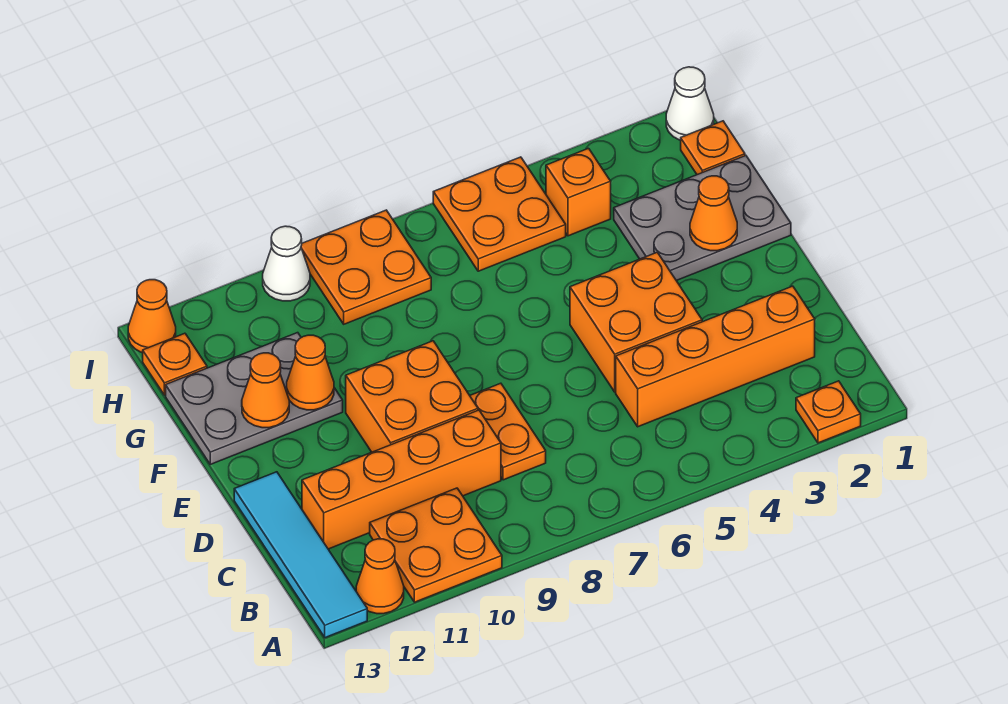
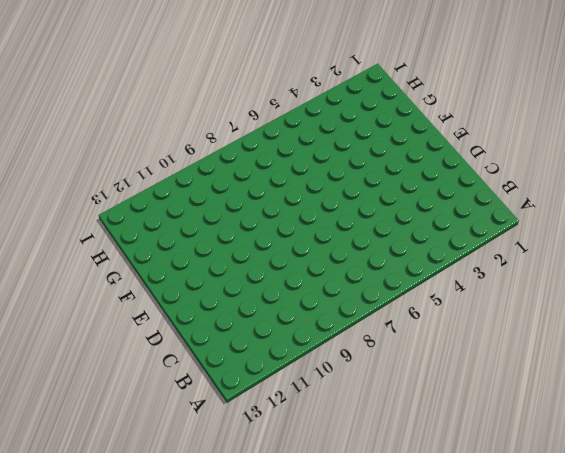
none -> orange plate A2 level 1
none -> orange plate A10:B11 level 1
none -> orange cone A12 level 1

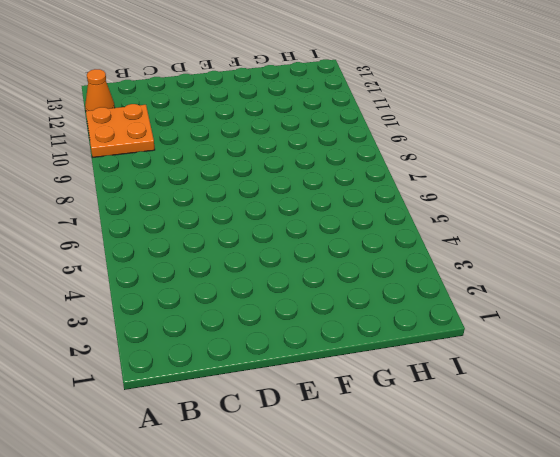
none -> orange plate A2 level 1
none -> cyan tile A13:D13 level 1
none -> orange brick C2:C5 level 1

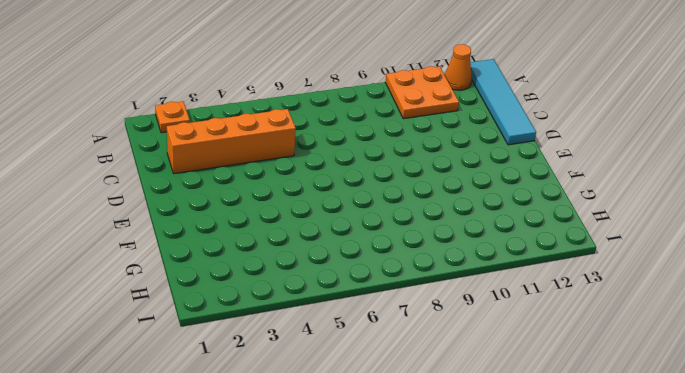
none -> orange plate C8:D8 level 1
none -> orange brick C9:C12 level 1
none -> orange brick D4:E5 level 1

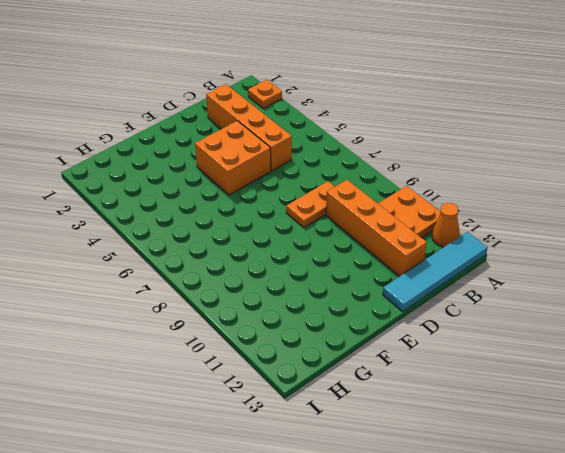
none -> orange brick D9:E10 level 1
none -> grey plate F1:G3 level 1
none -> grey plate F11:G13 level 1

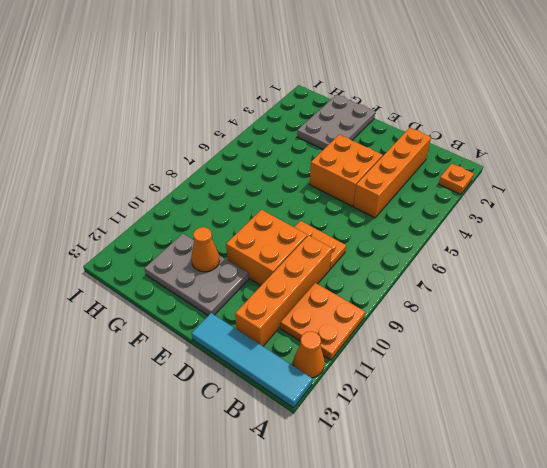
grey plate E11:G12 level 1 -> grey plate F11:G13 level 1
none -> orange plate H1 level 1
none -> orange brick H4 level 1
none -> orange plate H5:I6 level 1

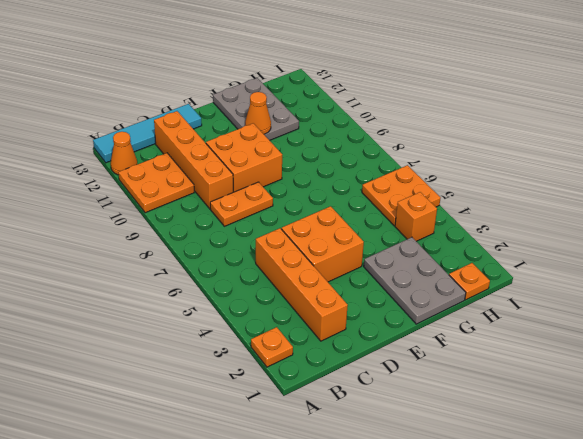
none -> orange plate H8:I9 level 1
none -> orange plate H13 level 1
none -> white cone I1 level 1

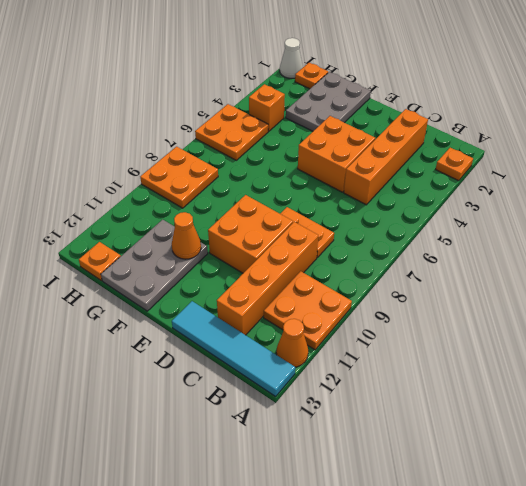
none -> white cone I10 level 1
none -> orange cone I13 level 1
none -> orange cone F2 level 2

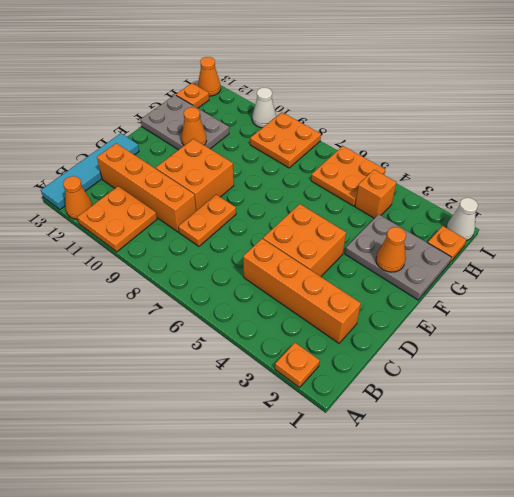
none -> orange cone F12 level 2

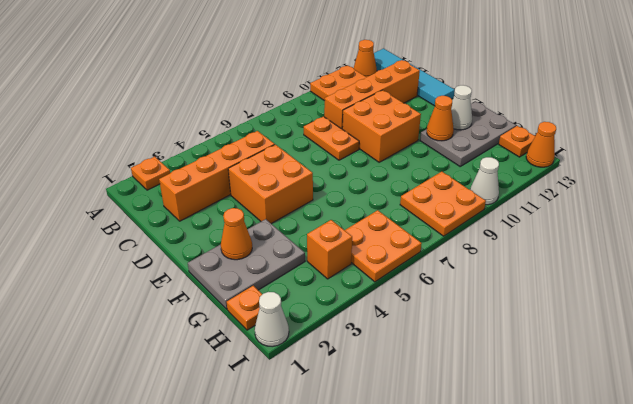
white cone F12 level 2 -> orange cone F12 level 2

